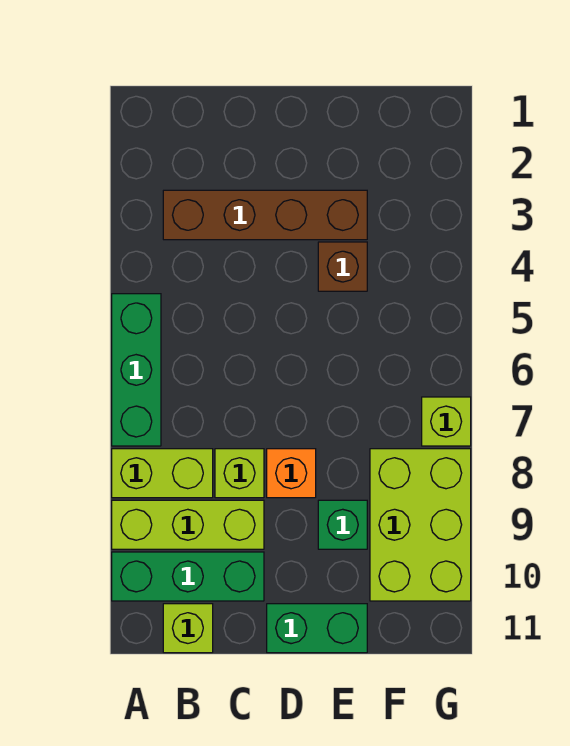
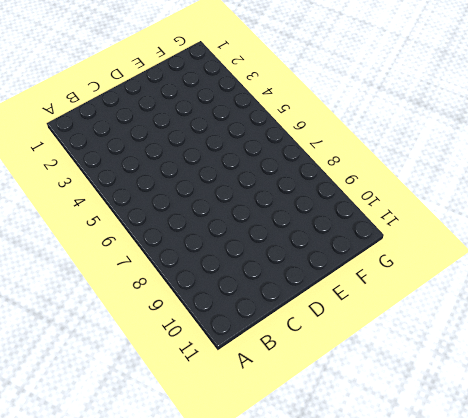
none -> green brick A5:A7 level 1
none -> lime brick A8:B8 level 1
none -> lime brick A9:C9 level 1

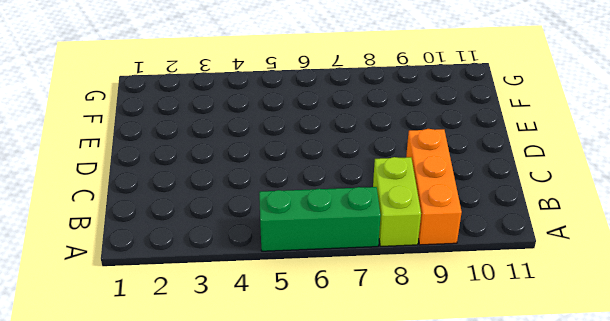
orange brick A9:C9 level 1 -> lime brick A9:C9 level 1
none -> green brick A10:C10 level 1
none -> brown brick B3:E3 level 1
none -> lime brick B11 level 1

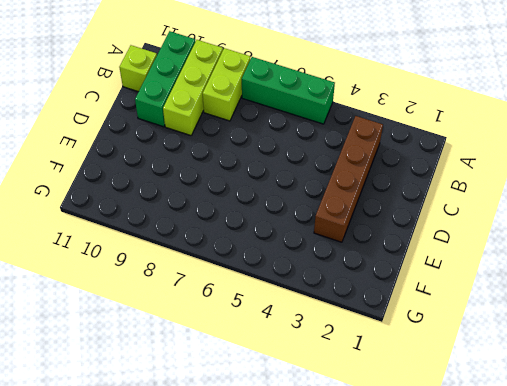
none -> lime brick C8 level 1
none -> orange brick D8 level 1
none -> green brick D11:E11 level 1

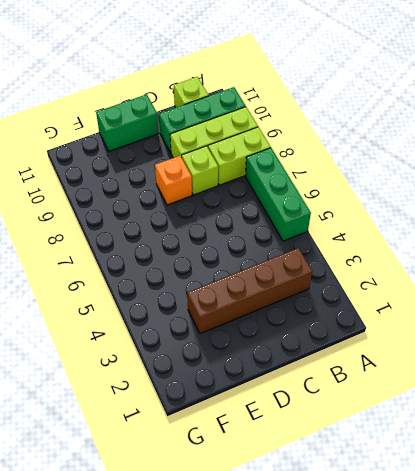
none -> brown brick E4 level 1
none -> green brick E9 level 1
none -> lime brick F8:G10 level 1

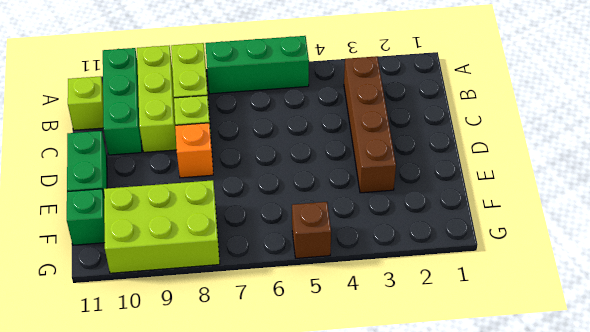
green brick F11 level 1 -> green brick E9 level 1
brown brick G5 level 1 -> brown brick E4 level 1
none -> lime brick G7 level 1

